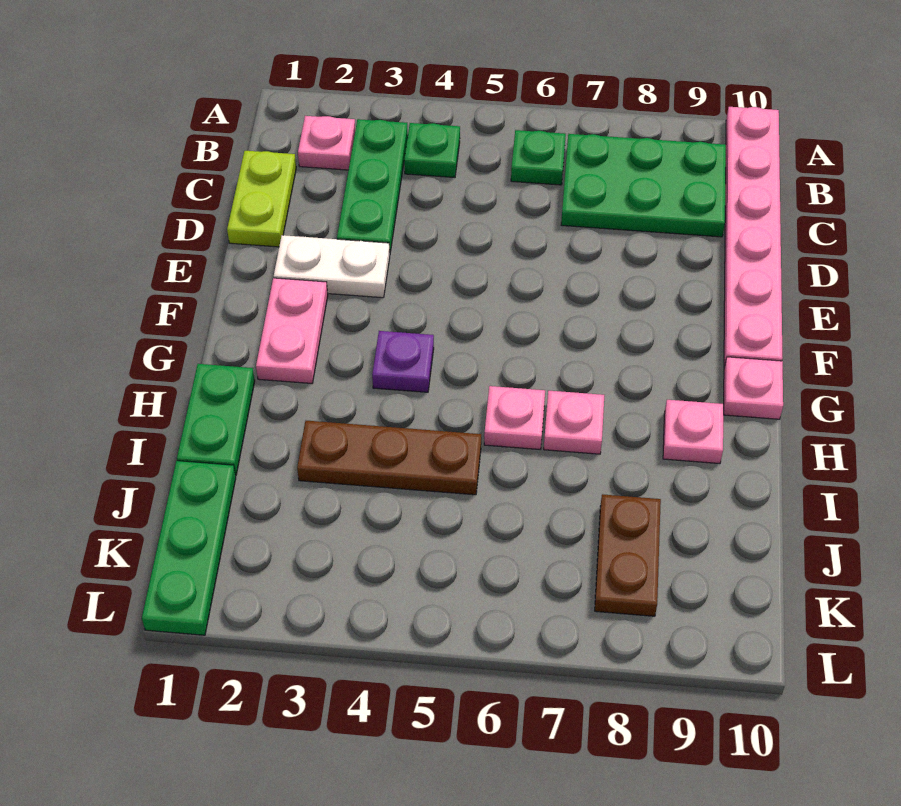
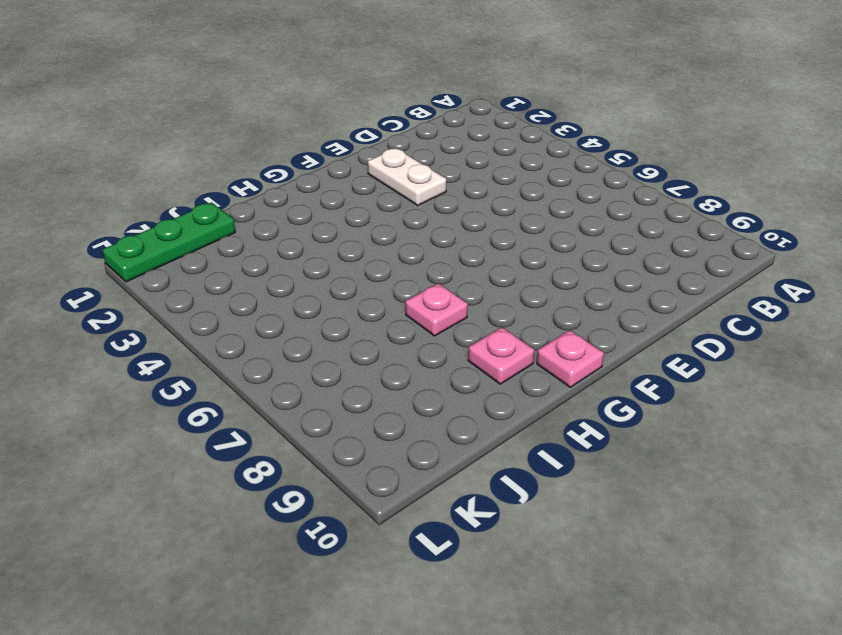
none -> pink plate A10:F10 level 1
none -> pink plate B2 level 1
none -> green plate B3:D3 level 1

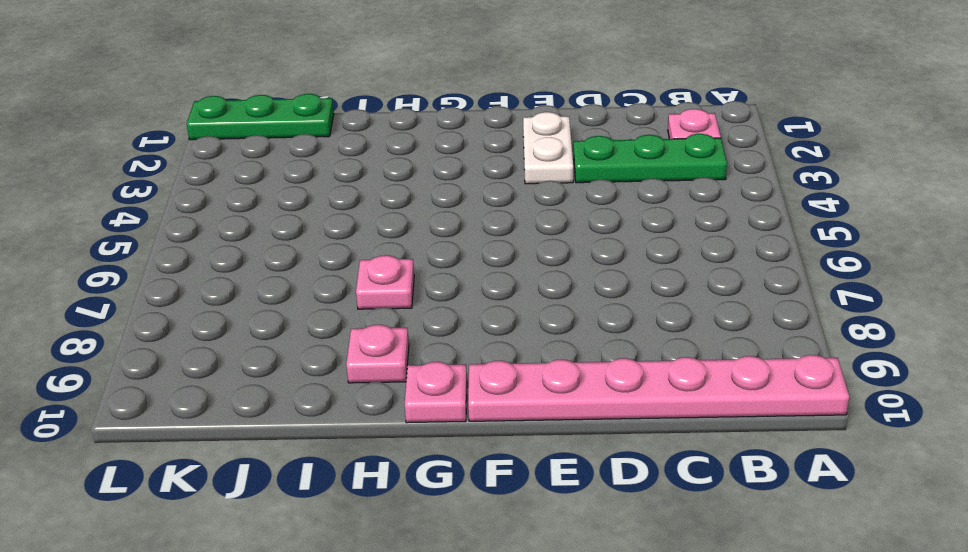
none -> green plate B4 level 1
none -> green plate B6 level 1
none -> green plate B7:C9 level 1

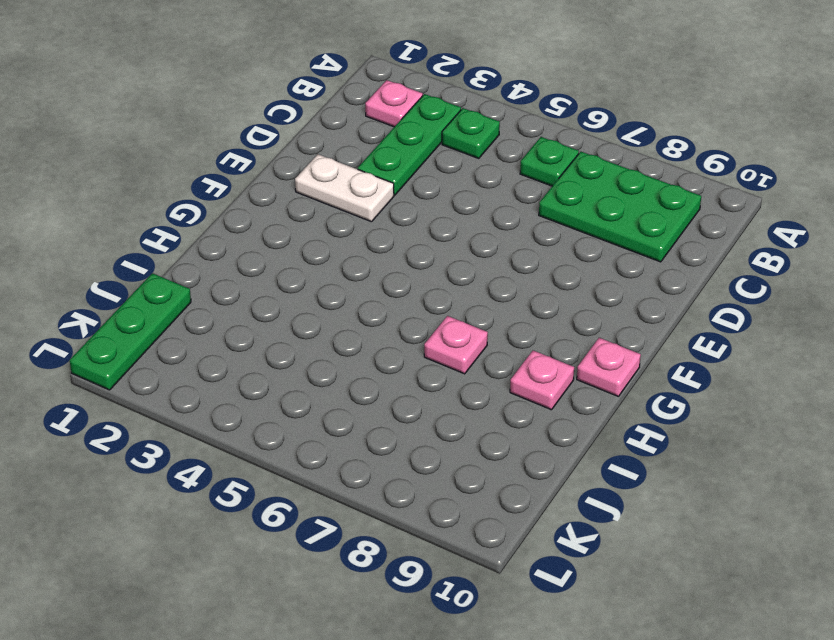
none -> pink plate A10:F10 level 1
none -> lime plate C1:D1 level 1
none -> pink plate F2:G2 level 1

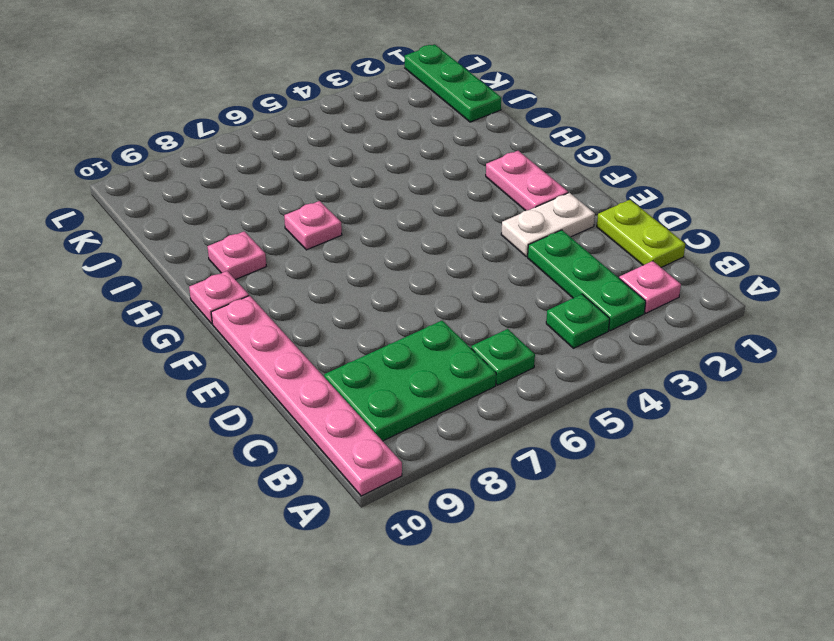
none -> purple plate G4 level 1
none -> green plate H1:I1 level 1
none -> pink plate H6 level 1

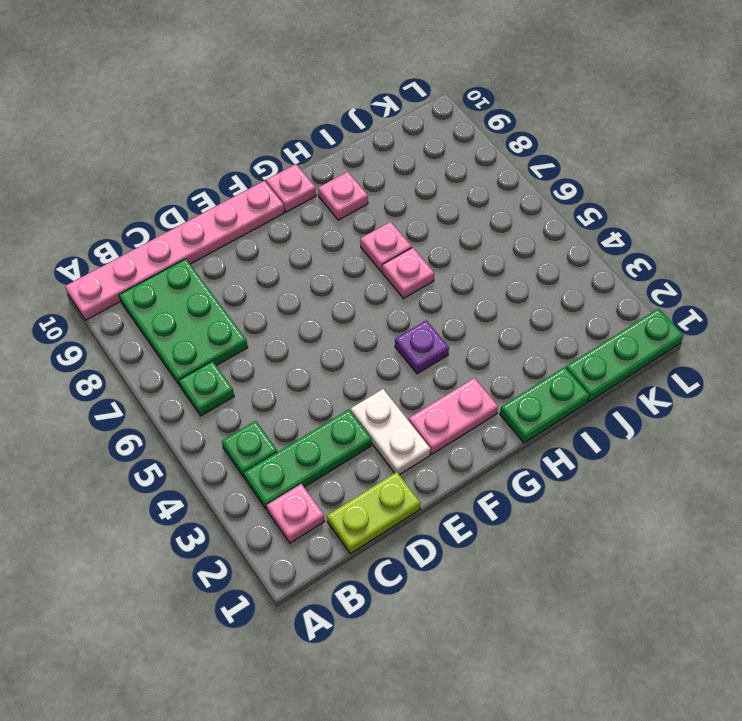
none -> brown plate I3:I5 level 1
none -> brown plate J8:K8 level 1

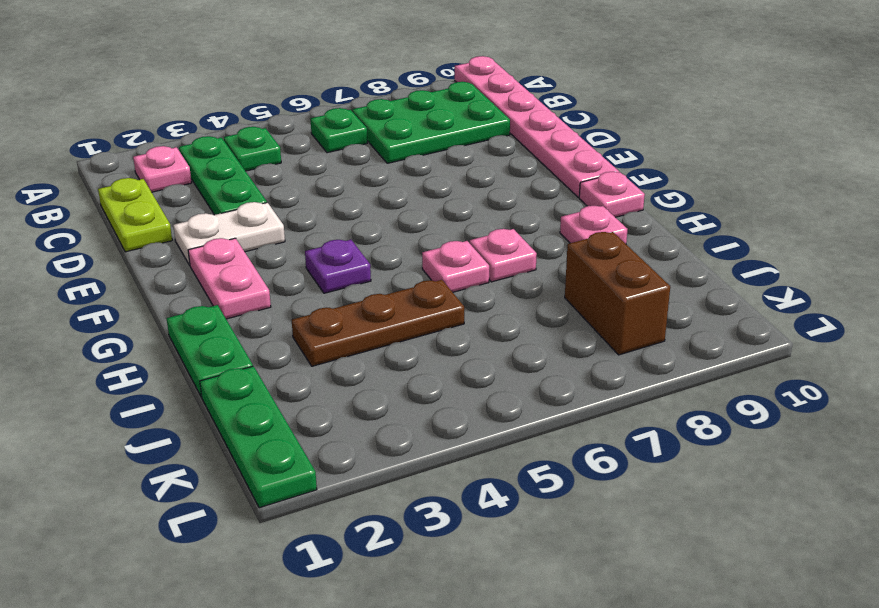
brown brick J8:K8 level 1 -> brown plate J8:K8 level 1

